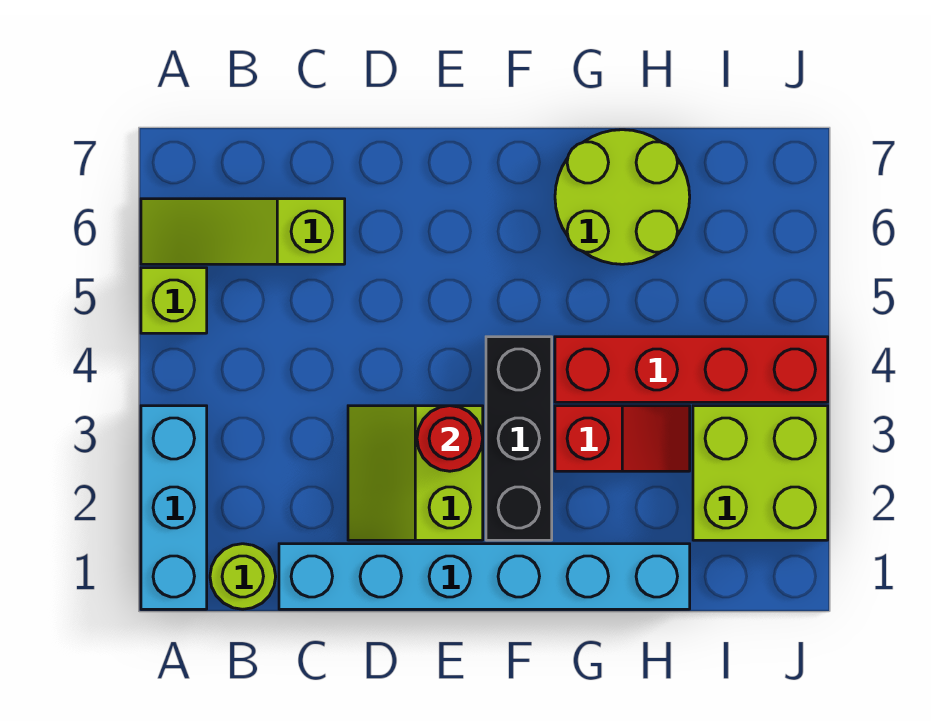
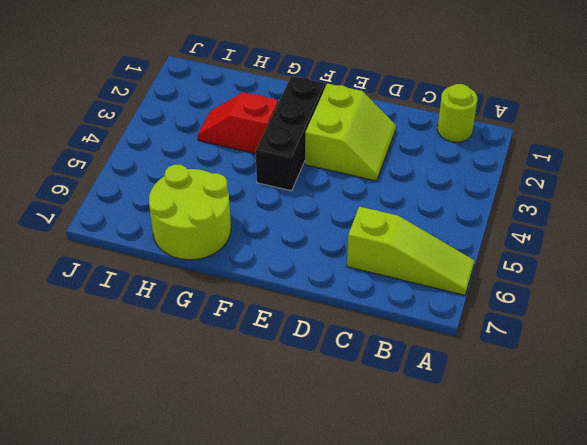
none -> cyan brick A1:A3 level 1
none -> lime brick A5 level 1
none -> cyan brick C1:H1 level 1

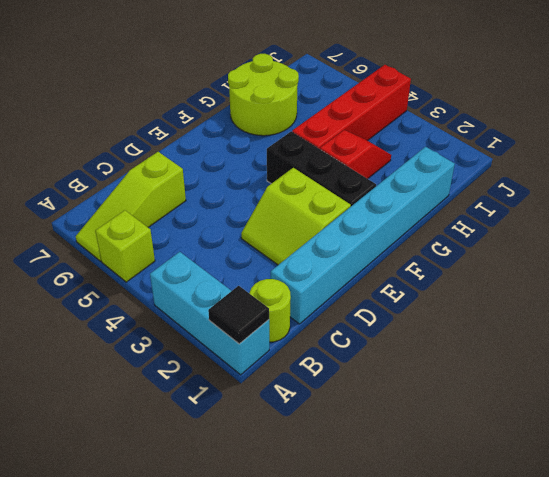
black tile A1 level 2 -> none
none -> lime brick I2:J3 level 1
none -> red round brick E3 level 2

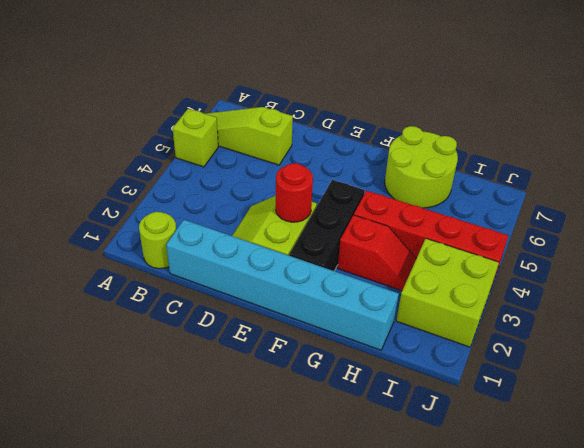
none -> cyan brick A1:A3 level 1

